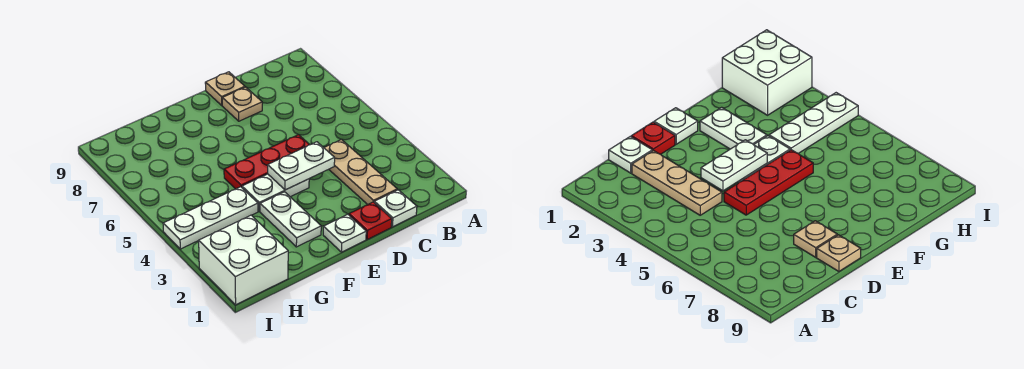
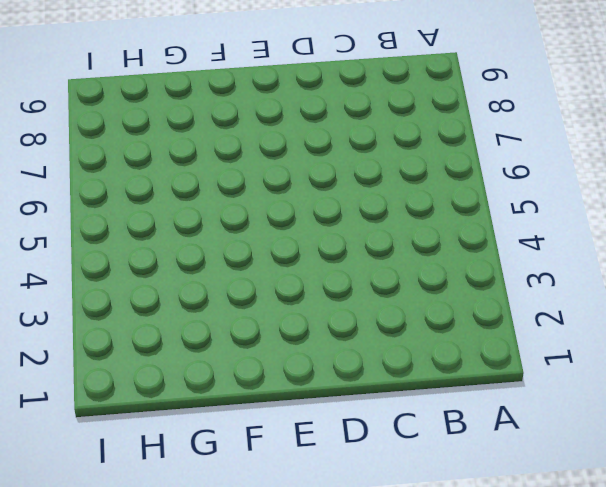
none -> white plate C1 level 1
none -> tan plate C2:C4 level 1
none -> red plate D1 level 1

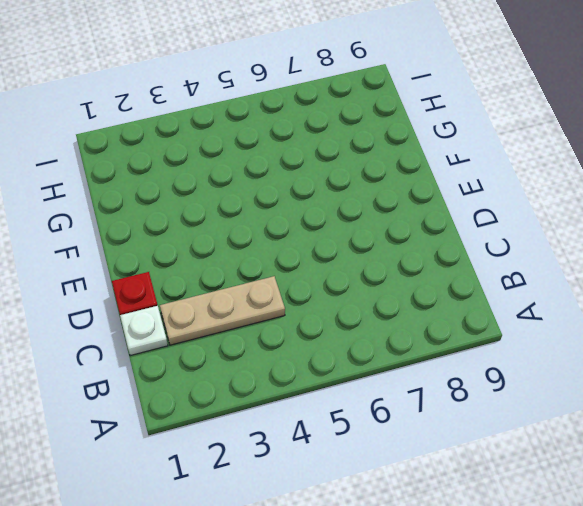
none -> red plate D5:F5 level 1
none -> tan plate D8 level 1
none -> tan plate D9 level 1

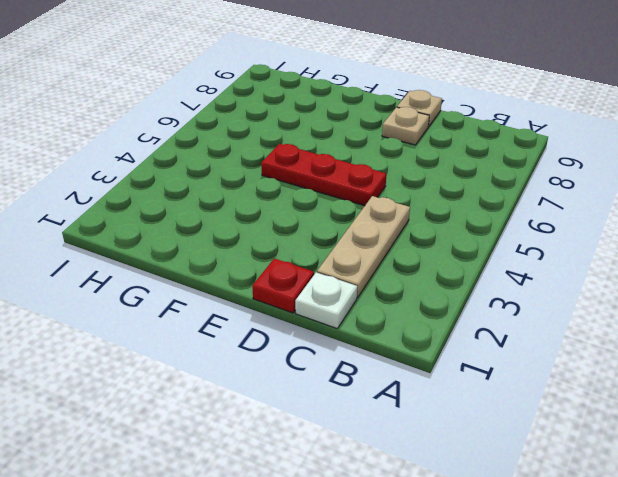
none -> white plate E1 level 1
none -> white plate E4:F4 level 1
none -> white plate F2:F3 level 1

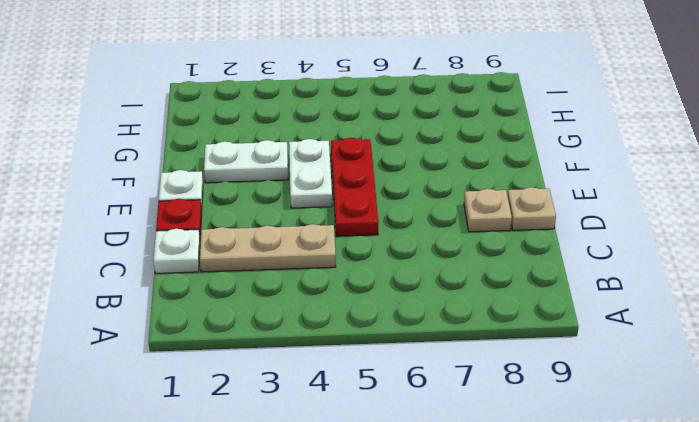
none -> white plate G4:I4 level 1
none -> white brick H1:I2 level 1
none -> white plate D4:E4 level 2

